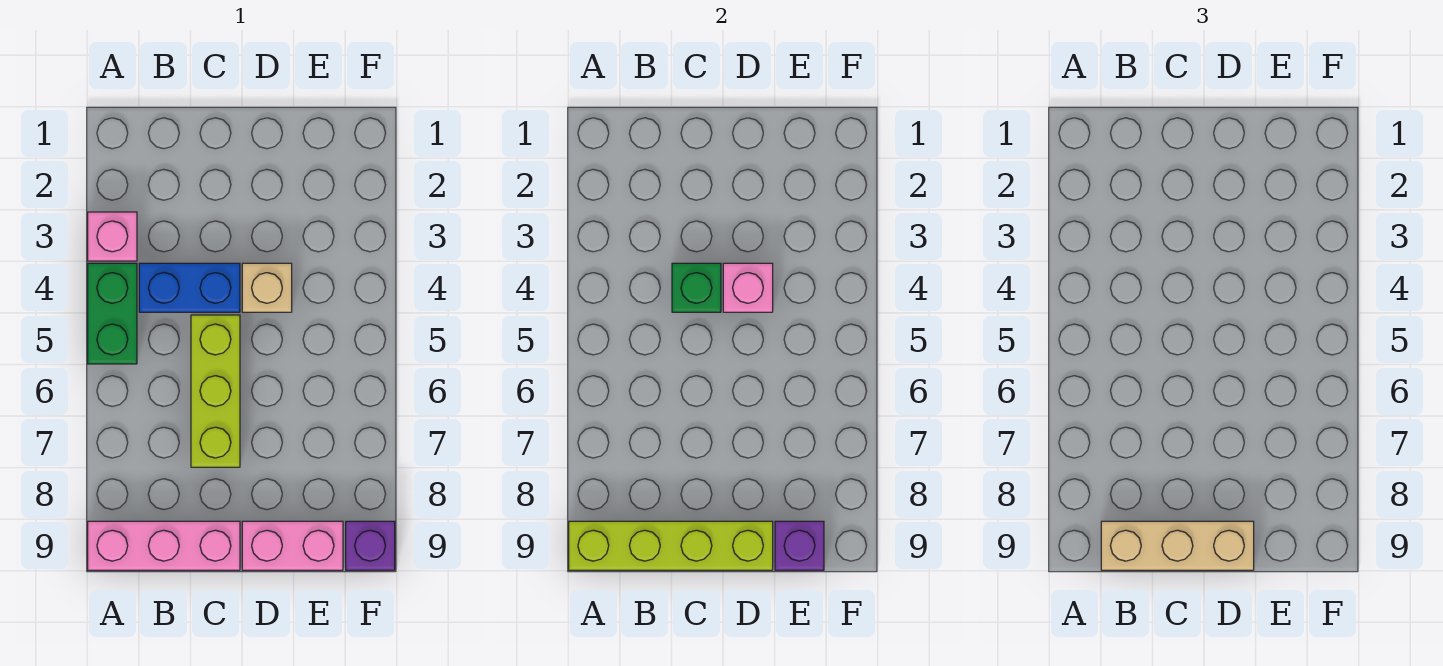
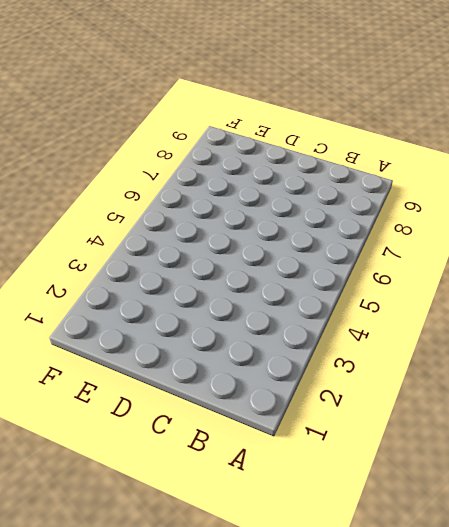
none -> pink brick A3 level 1
none -> green brick A4:A5 level 1
none -> pink brick A9:C9 level 1

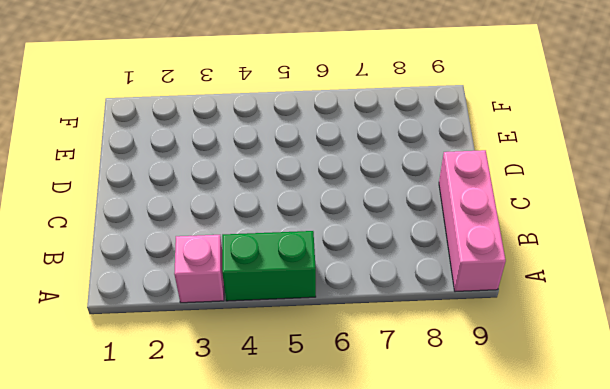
none -> blue brick B4:C4 level 1
none -> lime brick C5:C7 level 1
none -> tan brick D4 level 1

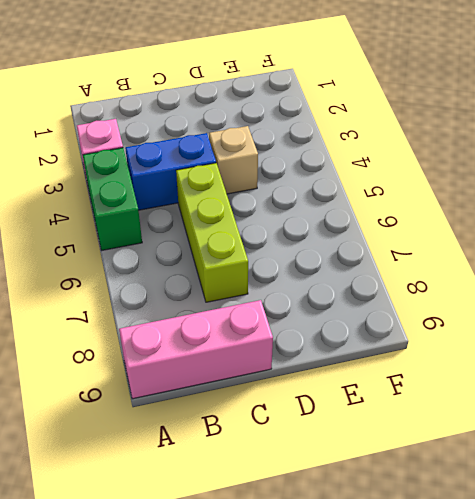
none -> pink brick D9:E9 level 1
none -> purple brick F9 level 1
none -> lime brick A9:D9 level 2

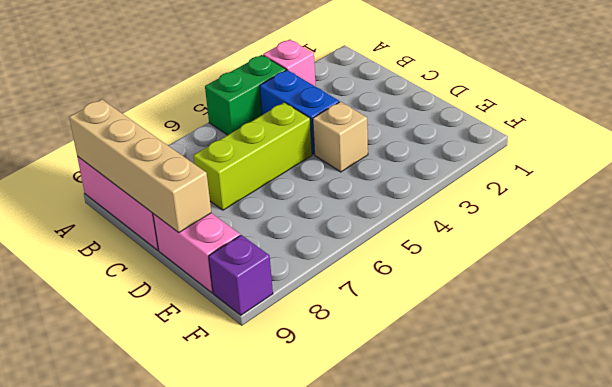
tan brick A9:D9 level 2 -> lime brick A9:D9 level 2
none -> green brick C4 level 2
none -> pink brick D4 level 2
none -> purple brick E9 level 2

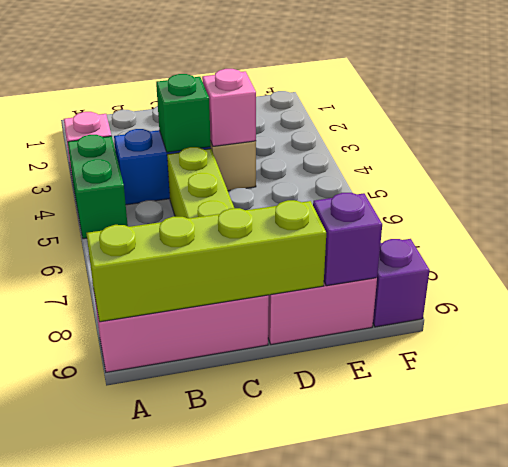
none -> tan brick B9:D9 level 3

